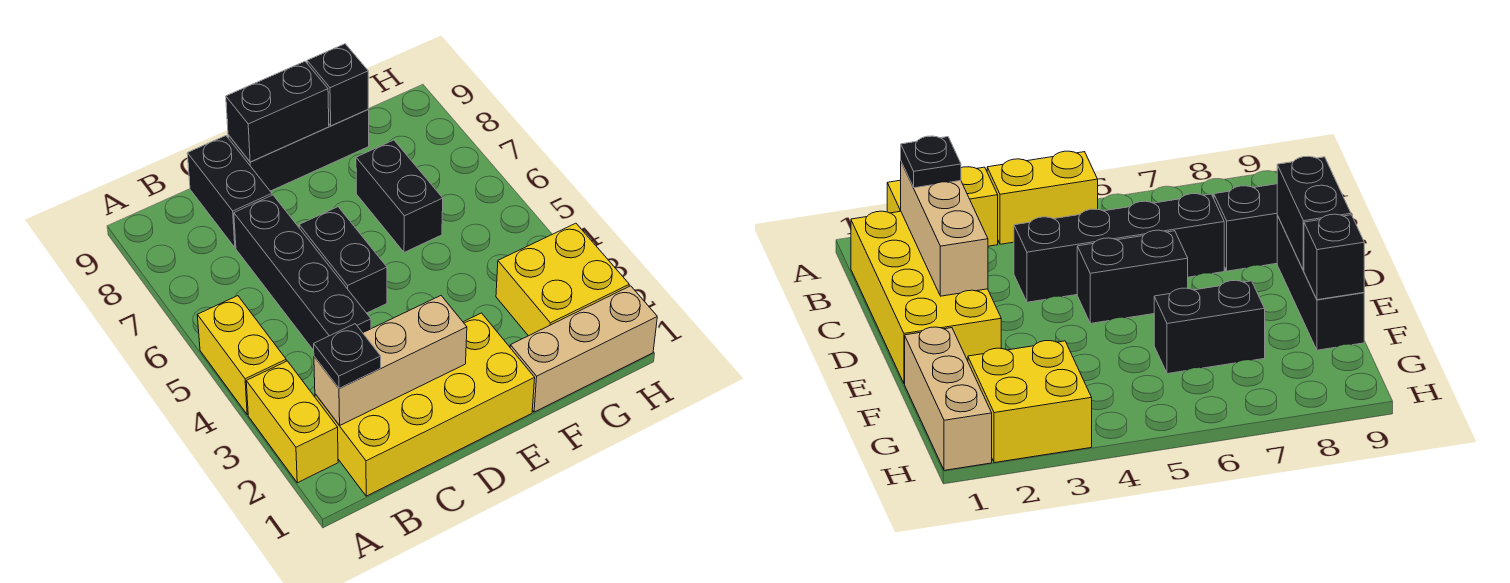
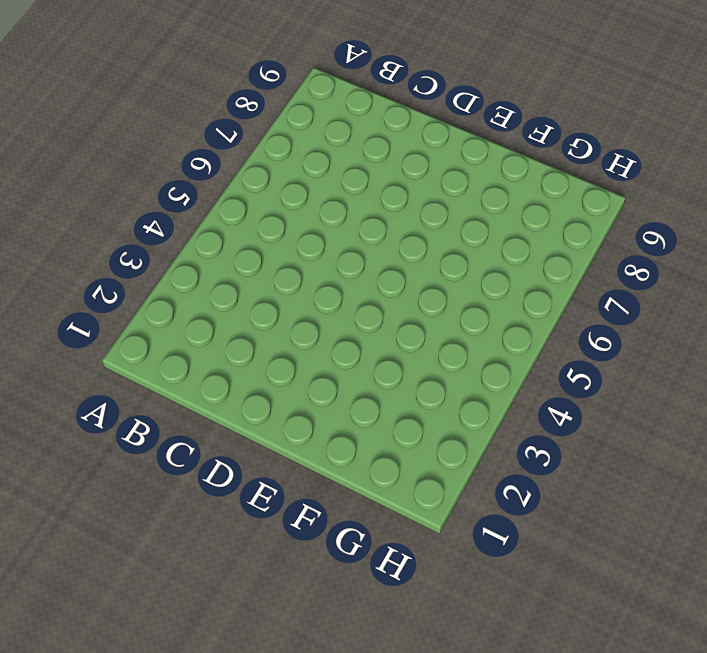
none -> yellow brick A2:A3 level 1
none -> yellow brick A4:A5 level 1
none -> yellow brick B1:E2 level 1

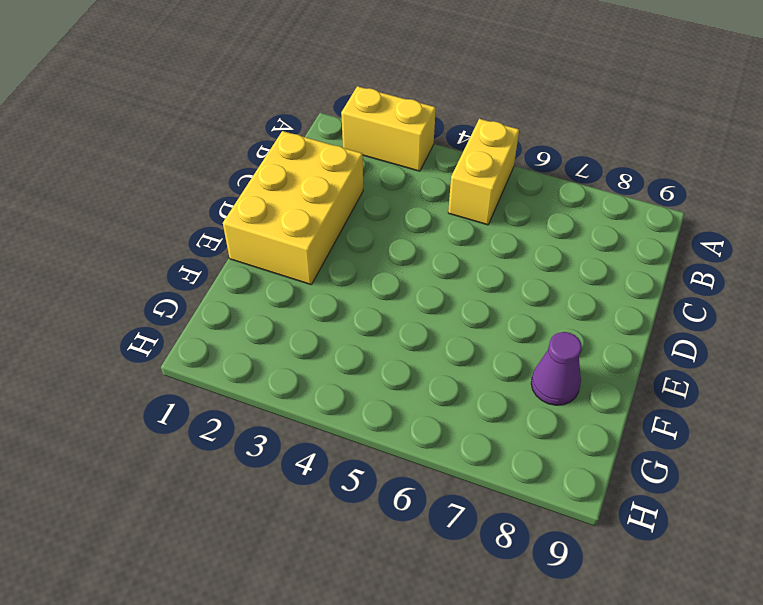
yellow brick A5:B5 level 1 -> yellow brick A4:A5 level 1
yellow brick C1:E2 level 1 -> yellow brick B1:E2 level 1
purple cone F8 level 1 -> none
none -> black brick C4:C7 level 1
none -> black brick C8:C9 level 1
none -> black brick D5:D6 level 1

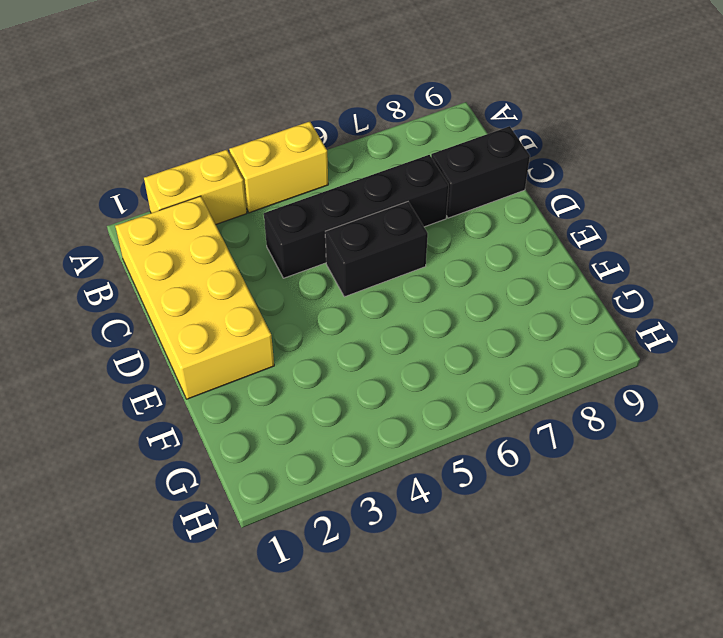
none -> black brick D9:F9 level 1
none -> tan brick F1:H1 level 1
none -> black brick F6:F7 level 1

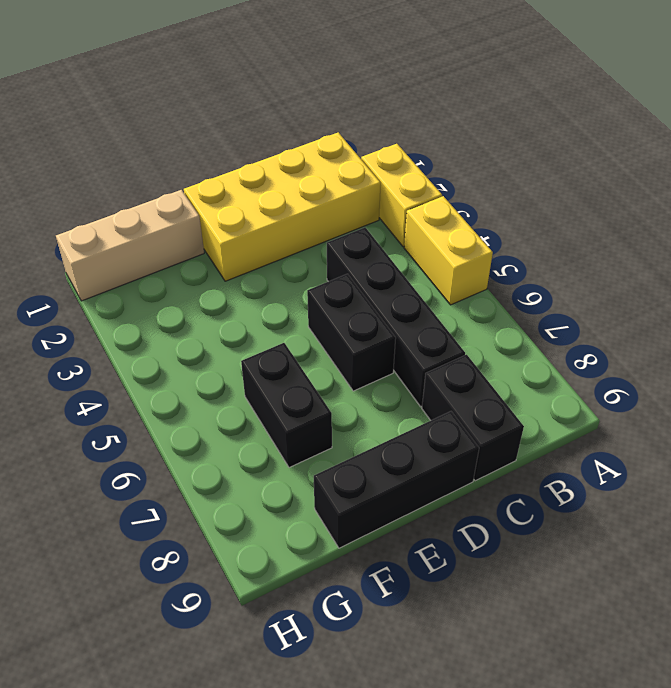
none -> yellow brick G2:H3 level 1
none -> tan brick B2:D2 level 2
none -> black brick D9:E9 level 2

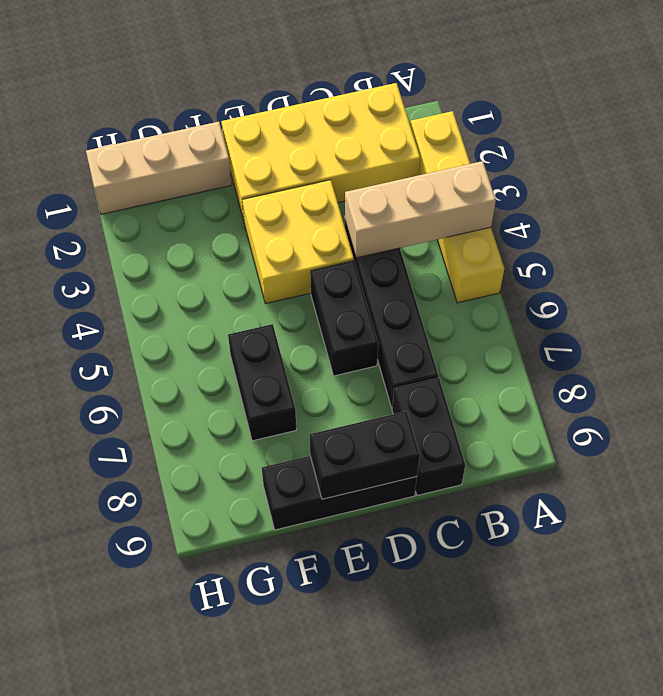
tan brick A4:C4 level 2 -> tan brick B2:D2 level 2
yellow brick D3:E4 level 1 -> yellow brick G2:H3 level 1
none -> black brick F9 level 2
none -> black plate B2 level 3

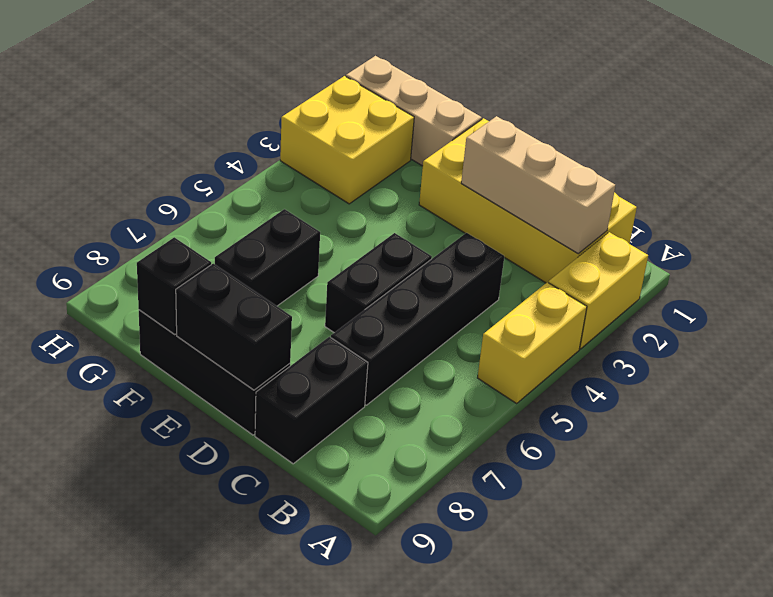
none -> black plate B2 level 3

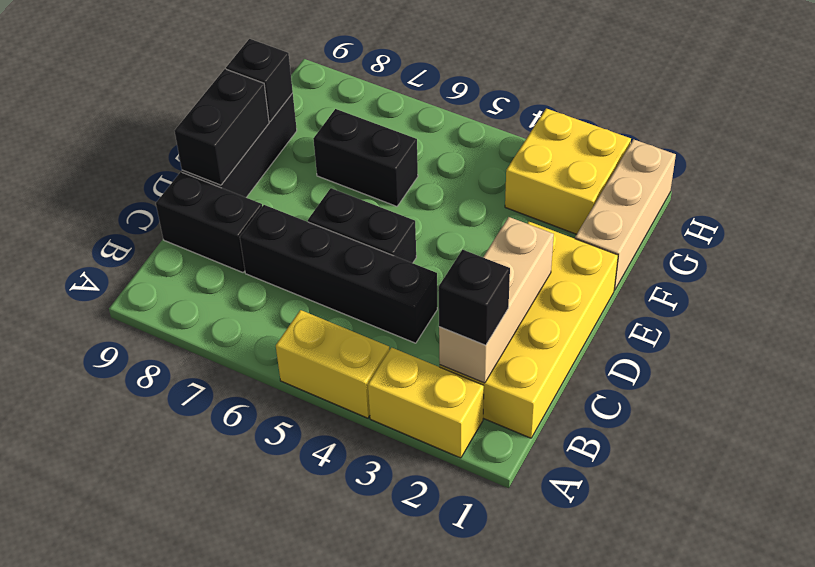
black brick B2 level 3 -> black plate B2 level 3

